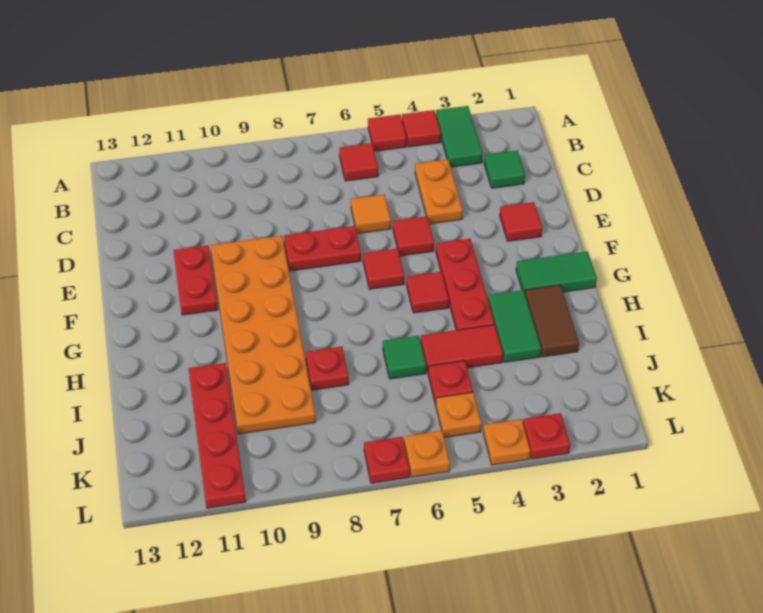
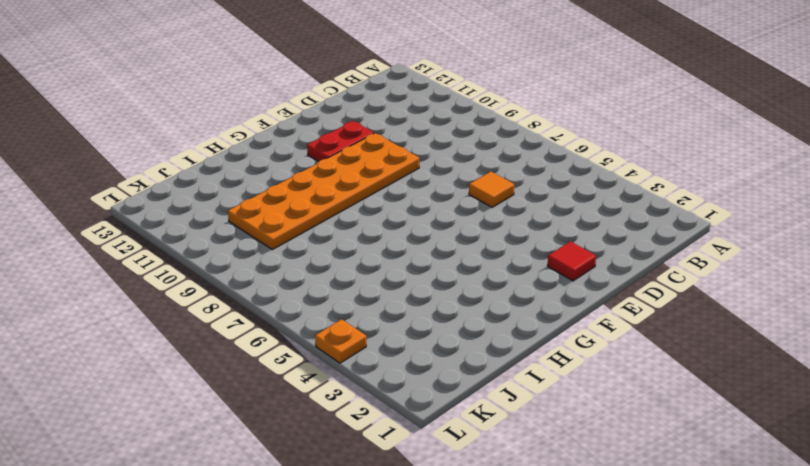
none -> green tile A3:B3 level 1
none -> red tile A4 level 1
none -> red tile A5 level 1

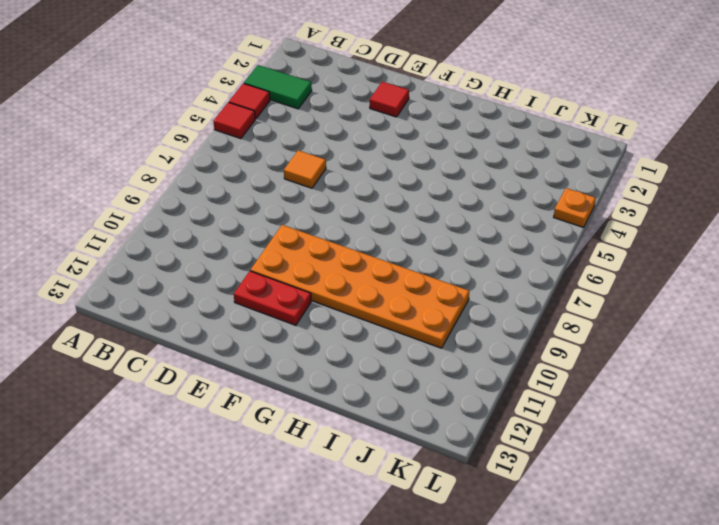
none -> red tile B6 level 1
none -> green tile C2 level 1
none -> orange plate C4:D4 level 1

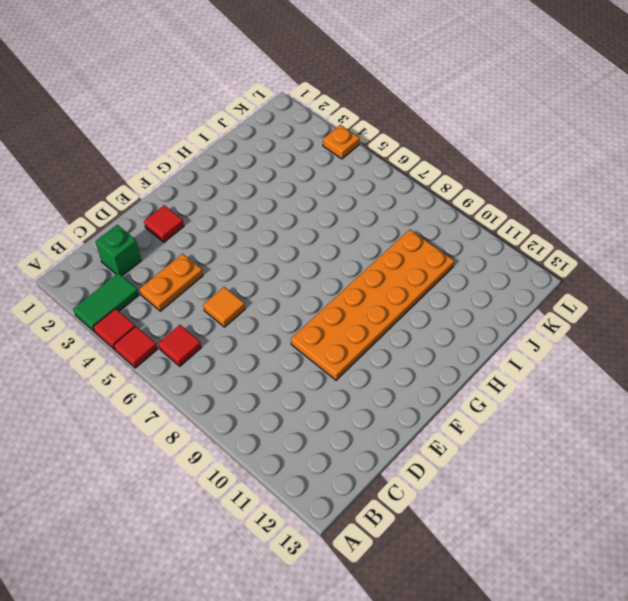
green brick C2 level 1 -> green tile C2 level 1
none -> red tile E5 level 1
none -> red plate E7:E8 level 1
none -> red plate E11:F11 level 1

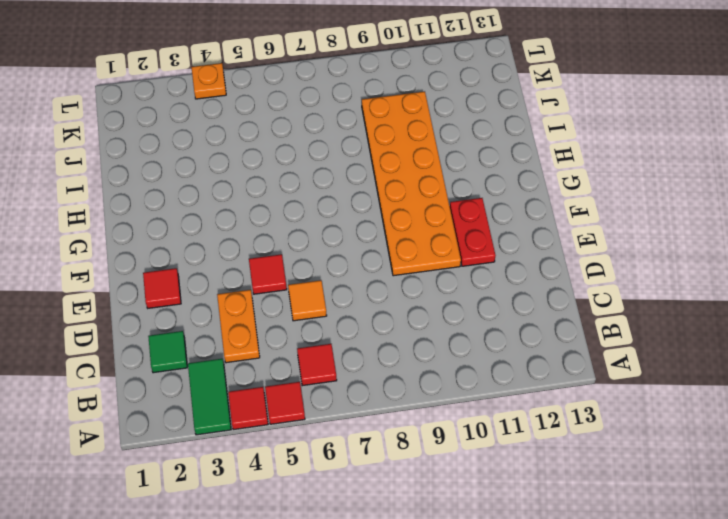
none -> red plate E7:E8 level 1
none -> red plate F4:H4 level 1
none -> red tile F6 level 1

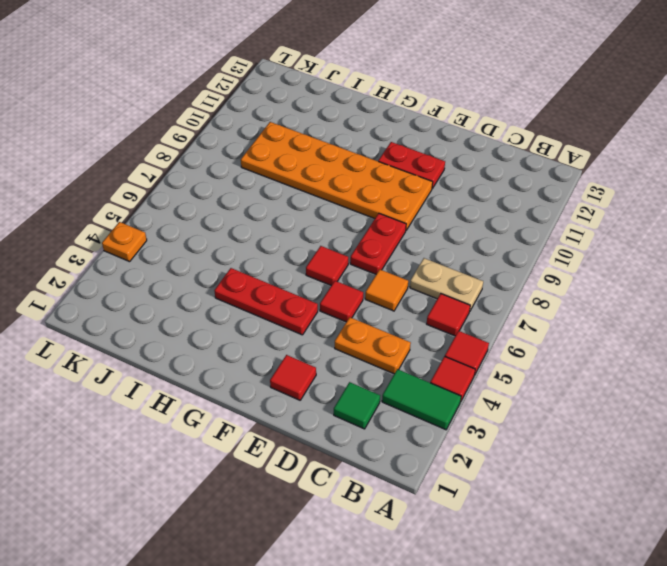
tan plate B7:C7 level 1 -> none
none -> green tile G1:G2 level 1
none -> red tile G5 level 1
none -> brown tile H2:I2 level 1

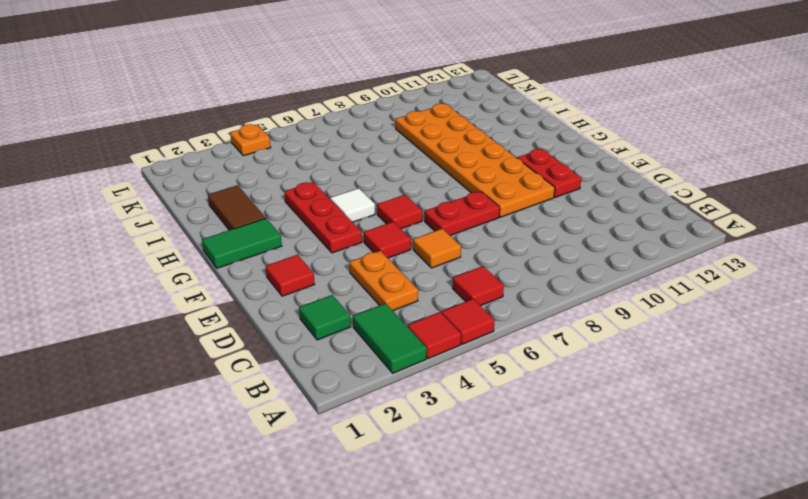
white tile G5 level 1 -> red tile G5 level 1
none -> green tile H3:I3 level 1
none -> red tile I4:I5 level 1
none -> green tile I6 level 1

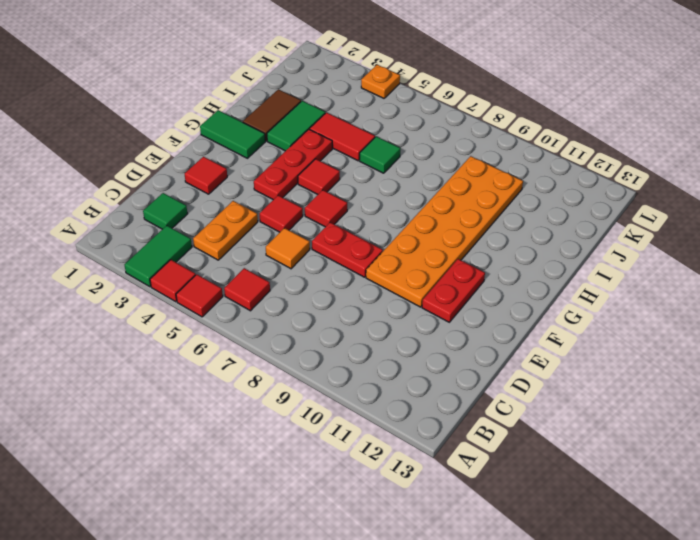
none -> red plate I8 level 1
none -> red plate I11:L11 level 1
none -> red plate J5 level 1

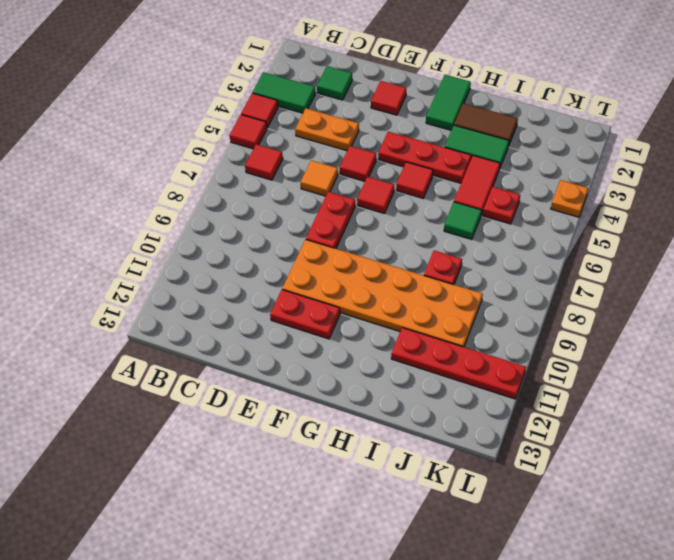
none -> orange plate K5 level 1
none -> red plate L3 level 1
none -> orange plate L6 level 1

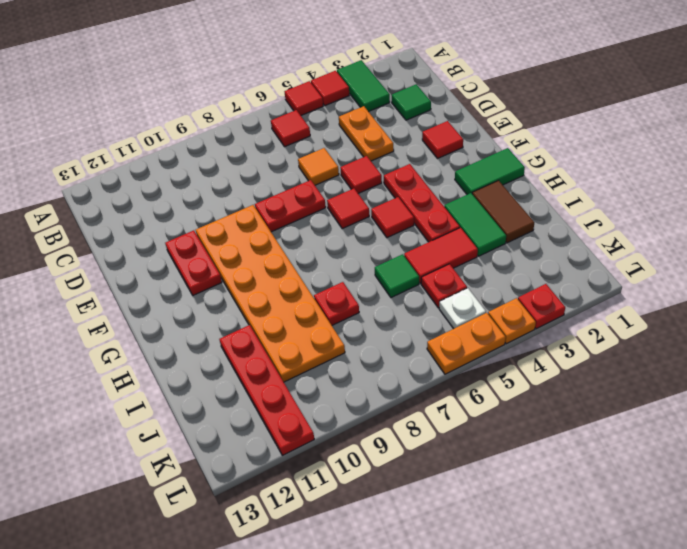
white plate K5 level 1 -> orange plate K5 level 1
orange plate L5:L6 level 1 -> orange plate L6 level 1
none -> red plate L7 level 1

